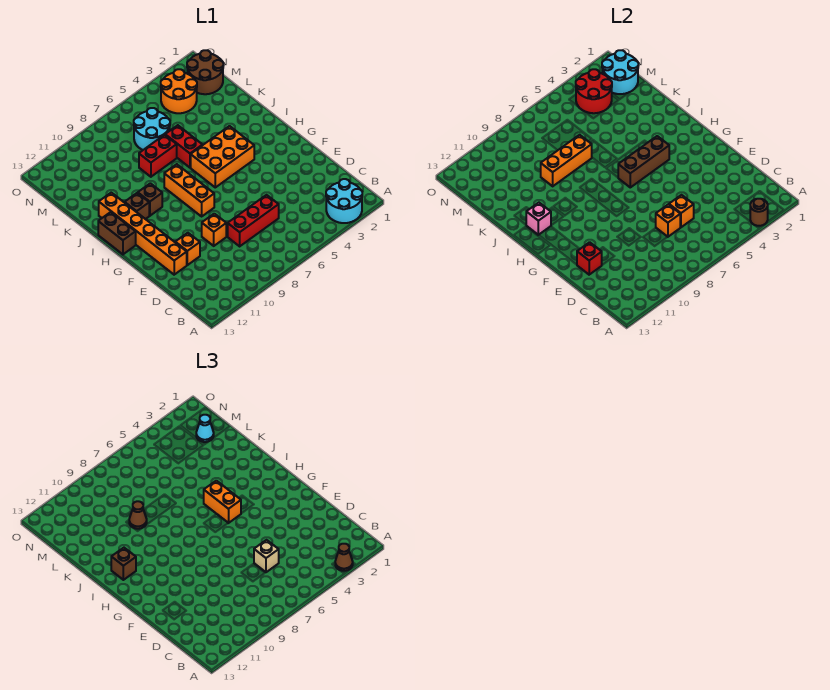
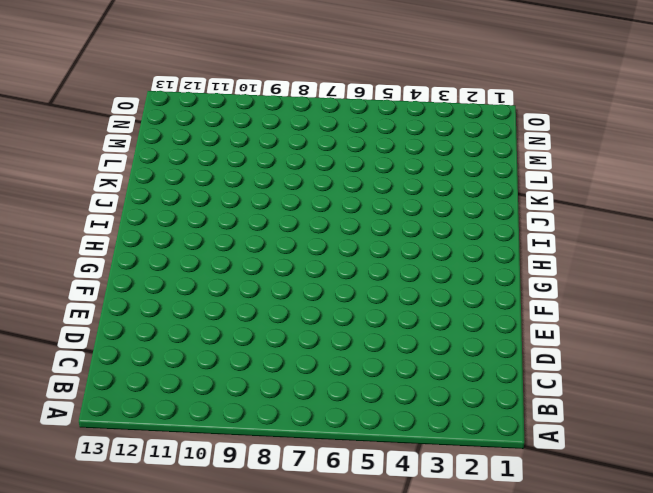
none -> cyan round brick A2:B3 level 1
none -> red brick D6:D8 level 1
none -> orange brick E9 level 1
none -> orange brick E11 level 1

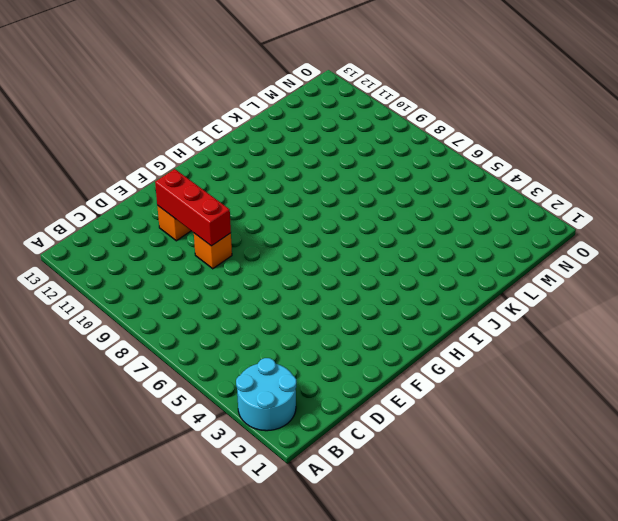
red brick E9:E11 level 2 -> red brick D6:D8 level 1
none -> orange brick E12:J12 level 1
none -> orange brick G8:I8 level 1
none -> orange brick H4:I6 level 1
none -> brown brick H13:I13 level 1

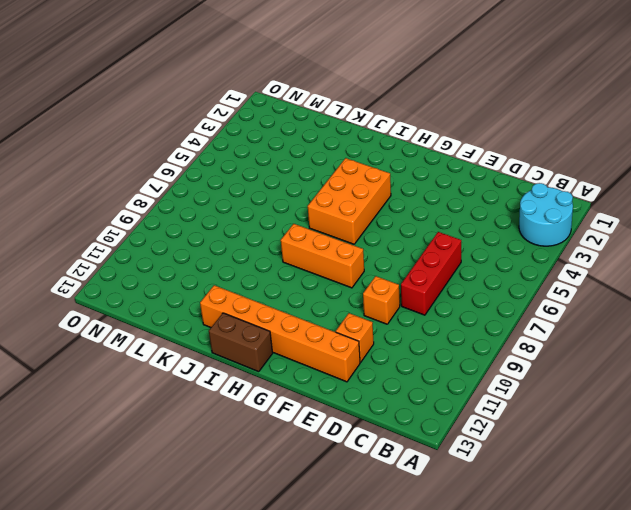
none -> brown brick I10 level 1
none -> brown brick I11 level 1
none -> red brick J6:K6 level 1
none -> red brick K7:K8 level 1

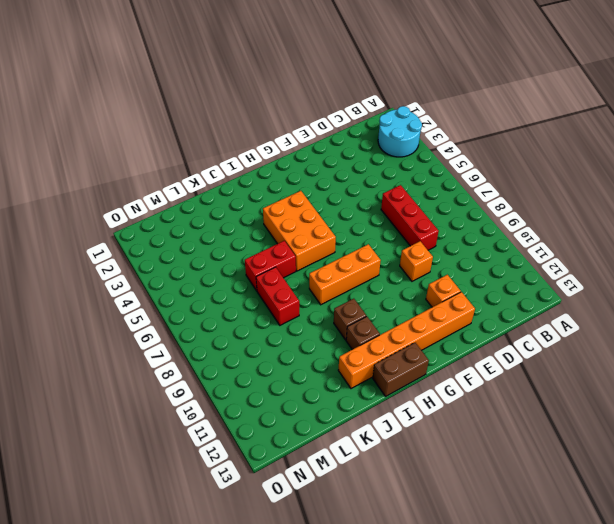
none -> cyan round brick L6:M7 level 1
none -> brown round brick M1:N2 level 1
none -> orange round brick M3:N4 level 1
none -> brown round brick A3 level 2

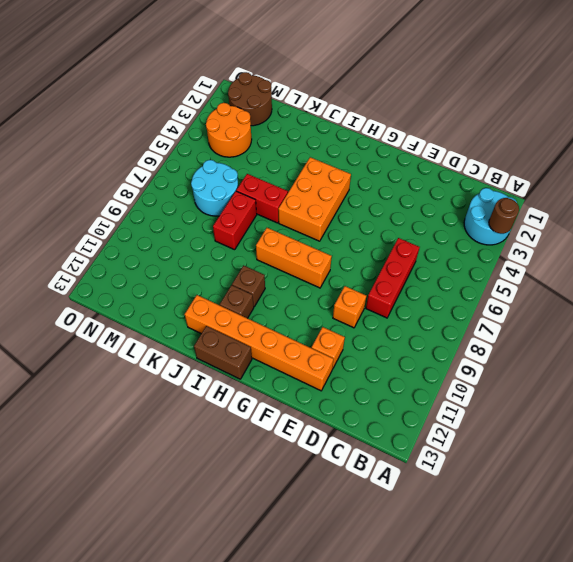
none -> orange brick D6 level 2
none -> orange brick D7 level 2
none -> red brick E12 level 2
none -> brown brick H4:H6 level 2

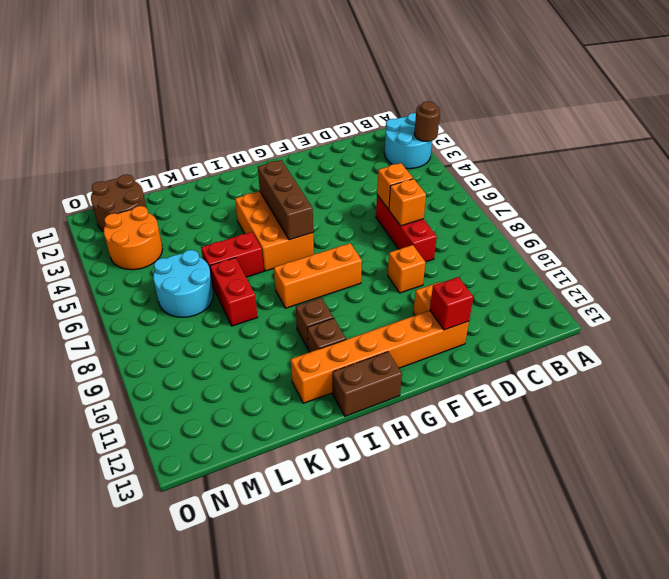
none -> pink brick I12 level 2
none -> orange brick K7:K9 level 2
none -> cyan round brick M1:N2 level 2
none -> red round brick M3:N4 level 2

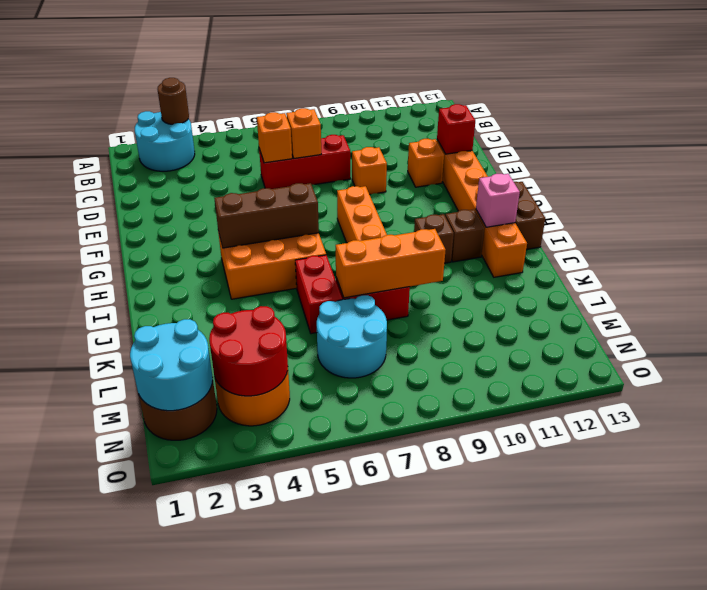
none -> brown cone A3 level 3
none -> tan brick D6 level 3
none -> orange brick H5:I5 level 3
none -> brown brick I12 level 3

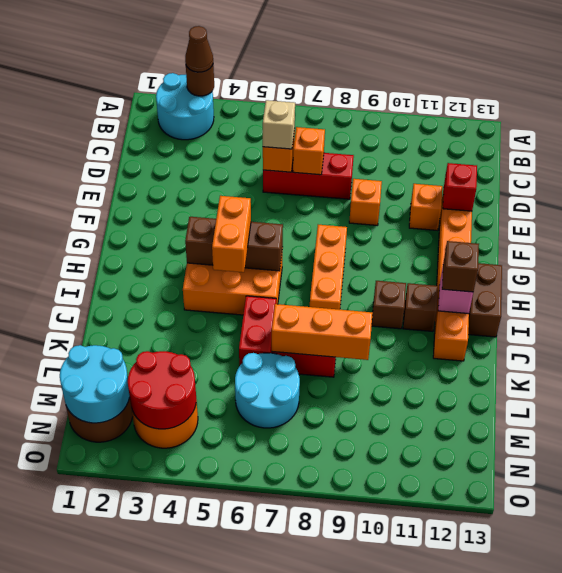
none -> brown cone K9 level 3
none -> cyan cone M2 level 3

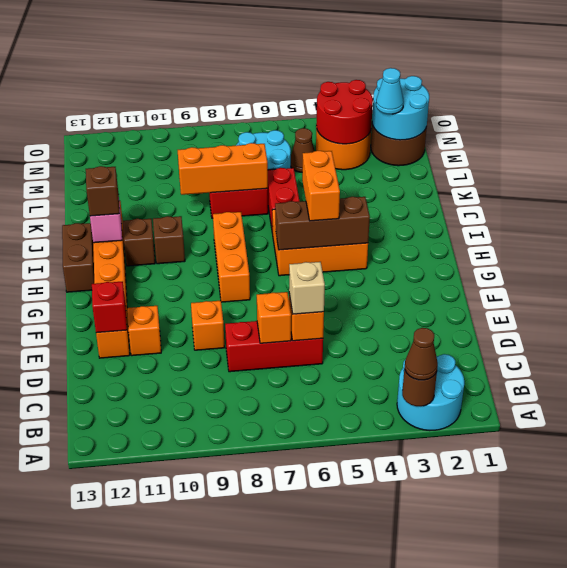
brown cone M5 level 1 -> brown cone K9 level 3

